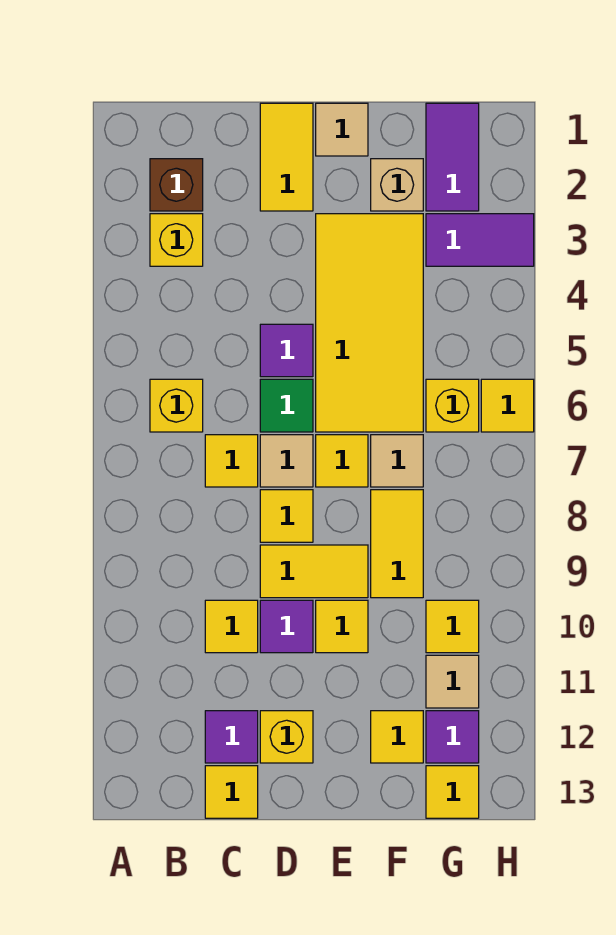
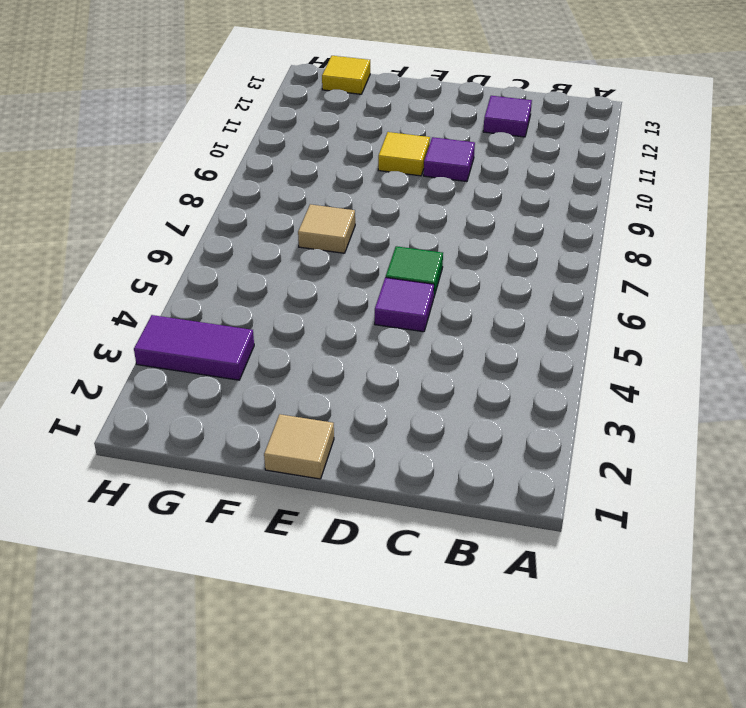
none -> brown brick B2 level 1
none -> yellow brick B3 level 1
none -> yellow brick B6 level 1
none -> yellow tile C7 level 1

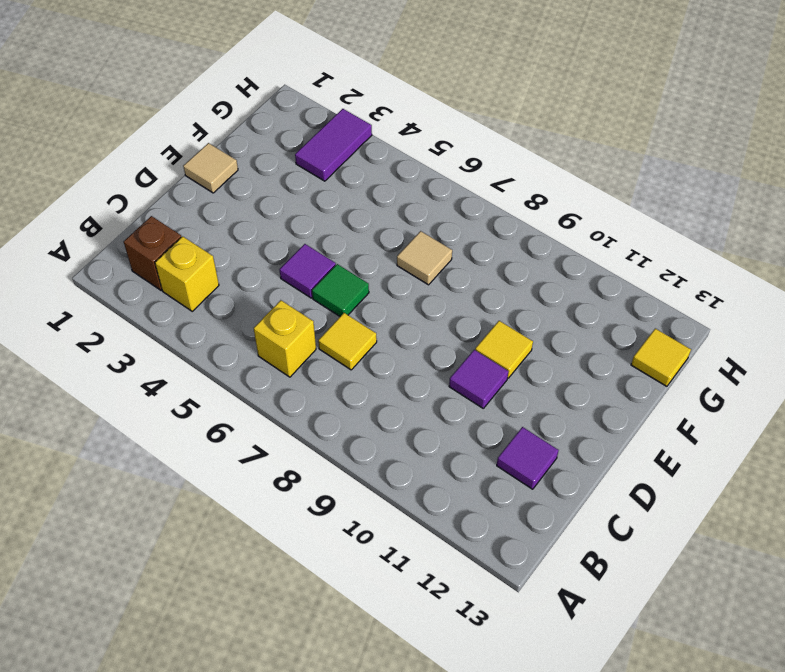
none -> yellow tile C10 level 1
none -> yellow tile C13 level 1
none -> yellow tile D1:D2 level 1
none -> tan tile D7 level 1

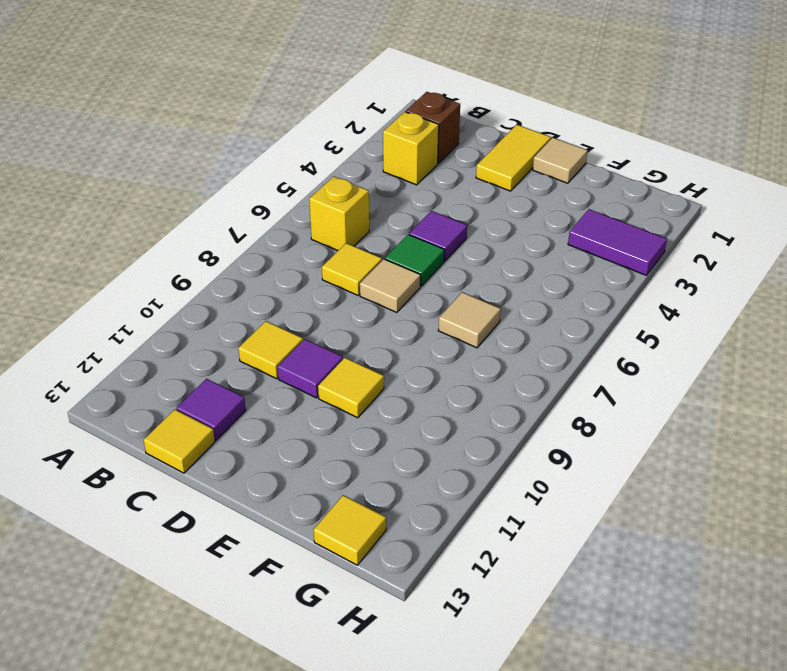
none -> yellow tile D8 level 1
none -> yellow tile D9:E9 level 1
none -> yellow brick D12 level 1
none -> yellow tile E3:F6 level 1

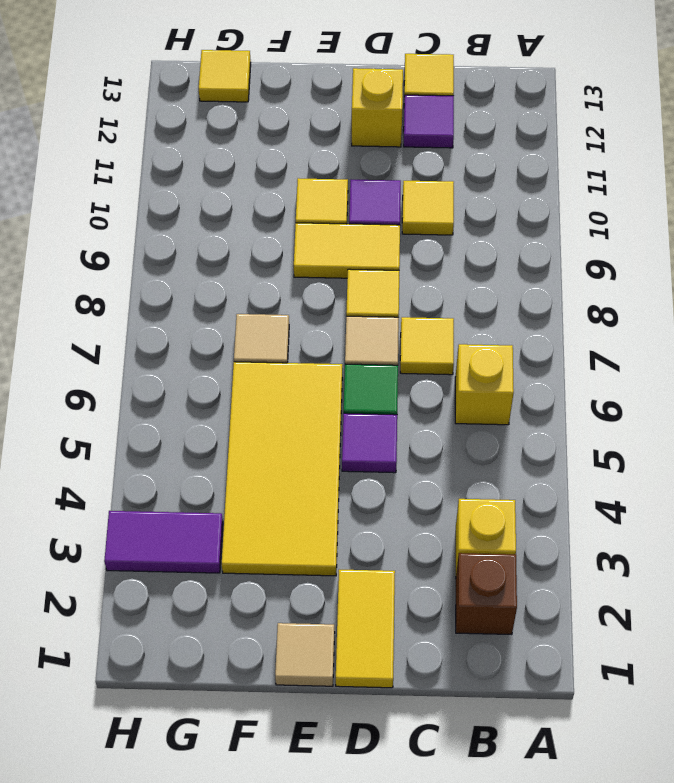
none -> yellow tile E7 level 1
none -> tan brick F2 level 1
none -> yellow tile F8:F9 level 1
none -> yellow tile F12 level 1

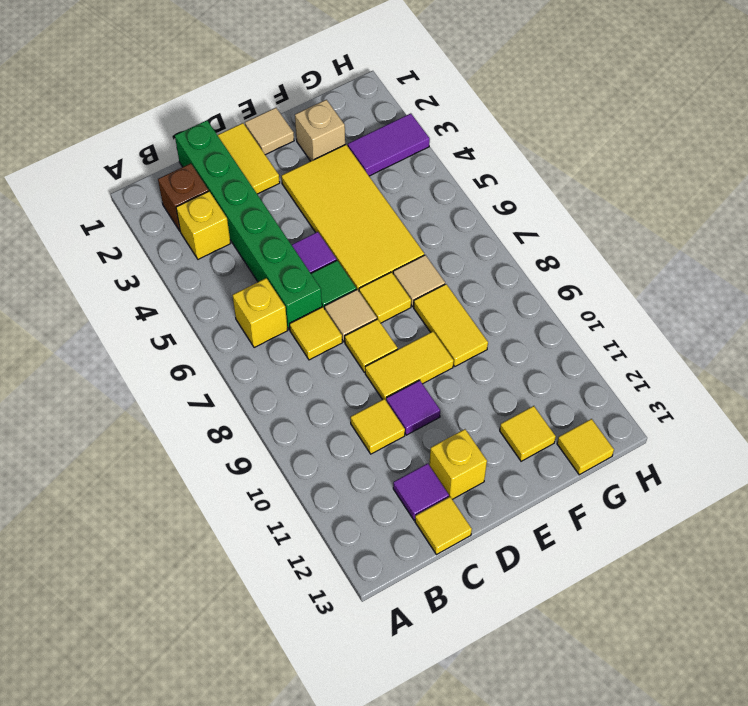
green brick C1:C6 level 1 -> none
none -> yellow tile E10 level 1
none -> purple tile G1:G2 level 1
none -> yellow brick G6 level 1
none -> yellow tile G10 level 1

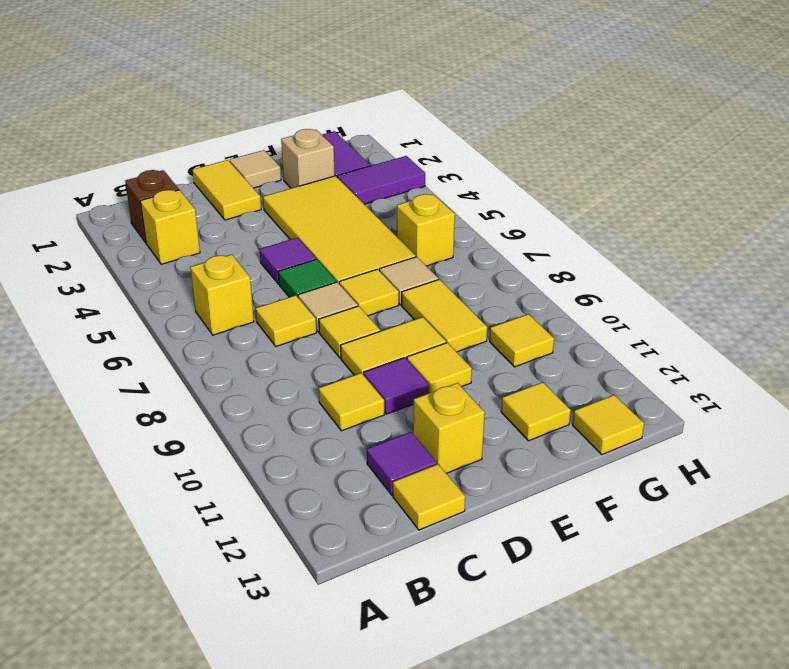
none -> tan tile G11 level 1
none -> purple tile G12 level 1
none -> yellow tile H6 level 1

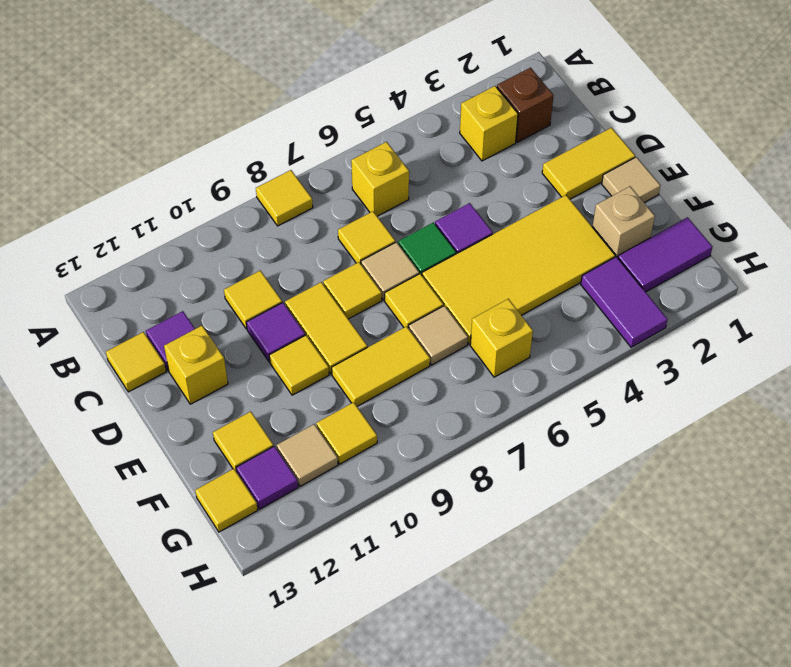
yellow tile A8 level 1 -> yellow tile H6 level 1

